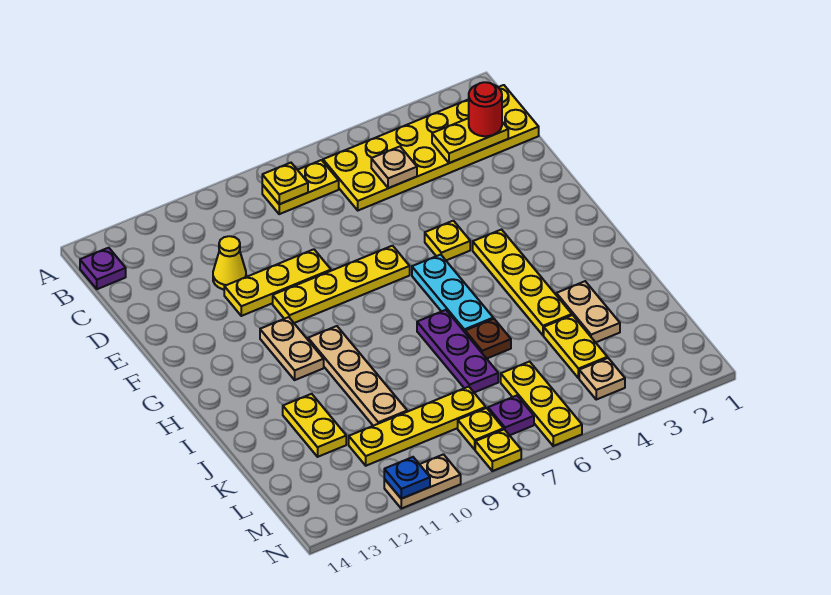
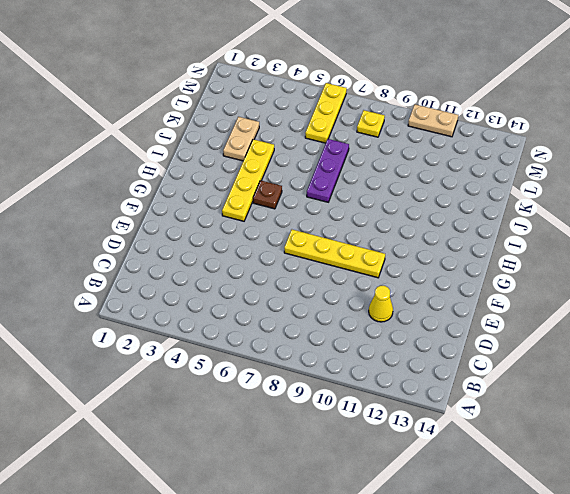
brown plate H5 level 1 -> brown plate J6 level 1
none -> yellow plate B1:C6 level 1
none -> yellow plate B7:B8 level 1
none -> purple plate B14 level 1

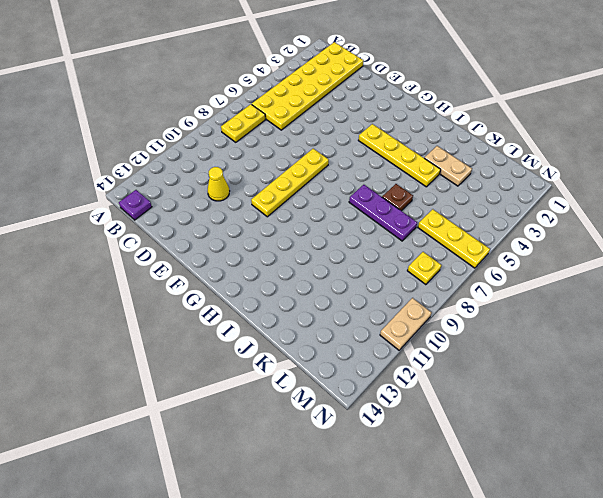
none -> yellow plate E9:E11 level 1
none -> yellow plate F5 level 1
none -> cyan plate G6:I6 level 1

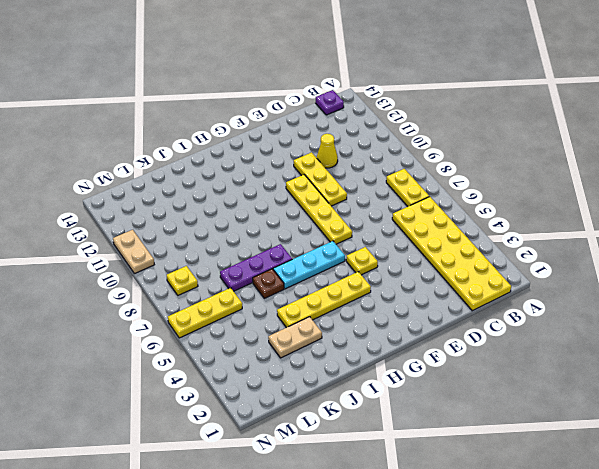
none -> tan plate G11:H11 level 1
none -> tan plate H10:K10 level 1
none -> yellow plate J12:K12 level 1

